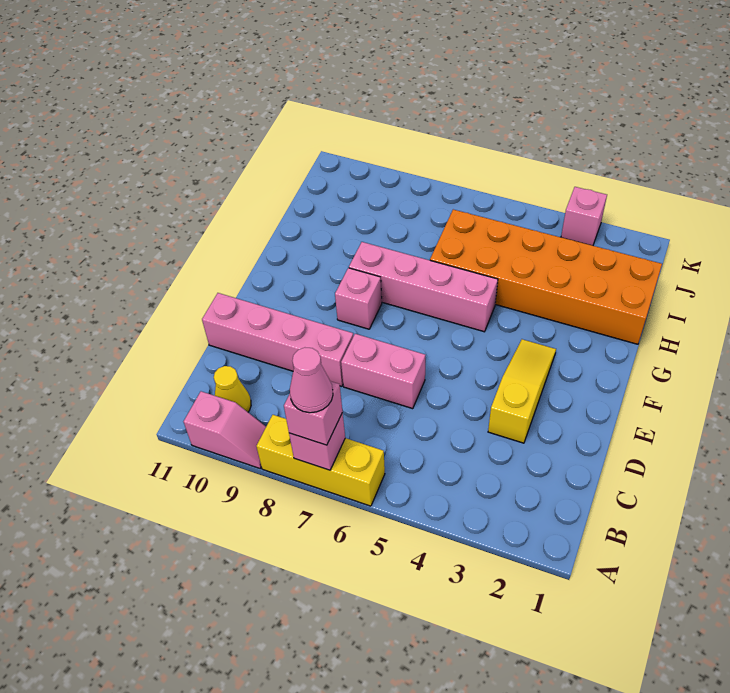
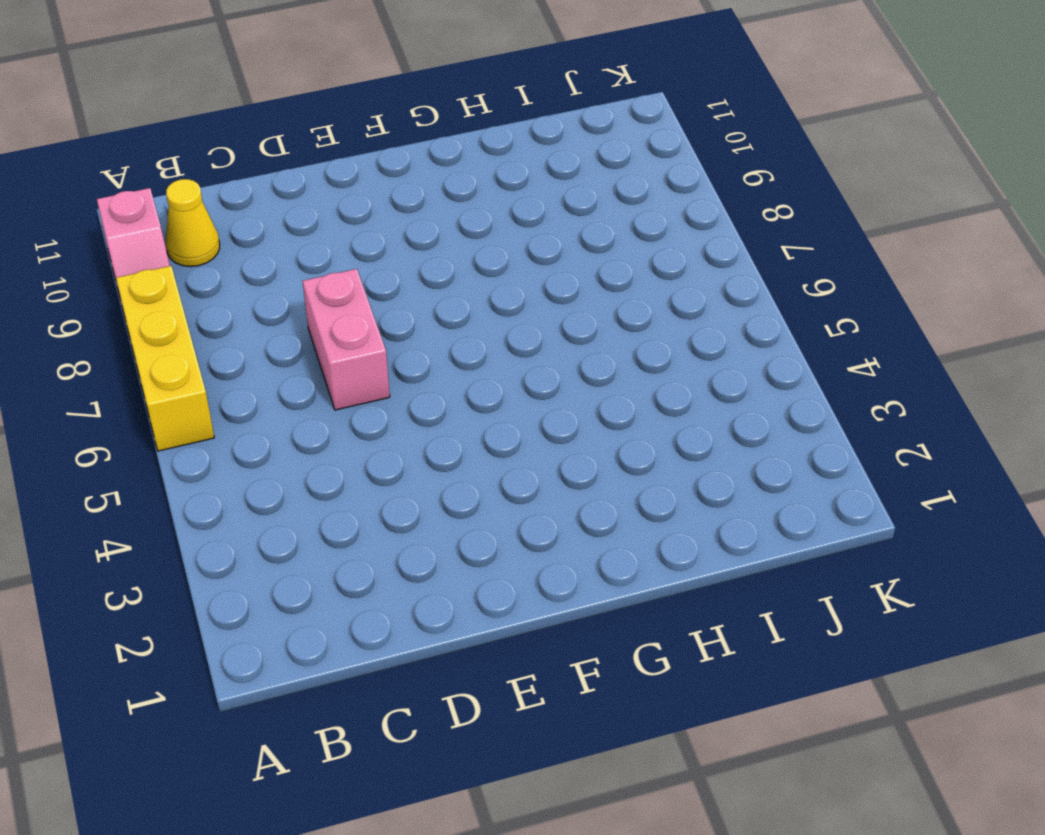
none -> yellow slope D3:F3 level 1 top D
none -> pink brick D8:D11 level 1
none -> pink brick F8 level 1

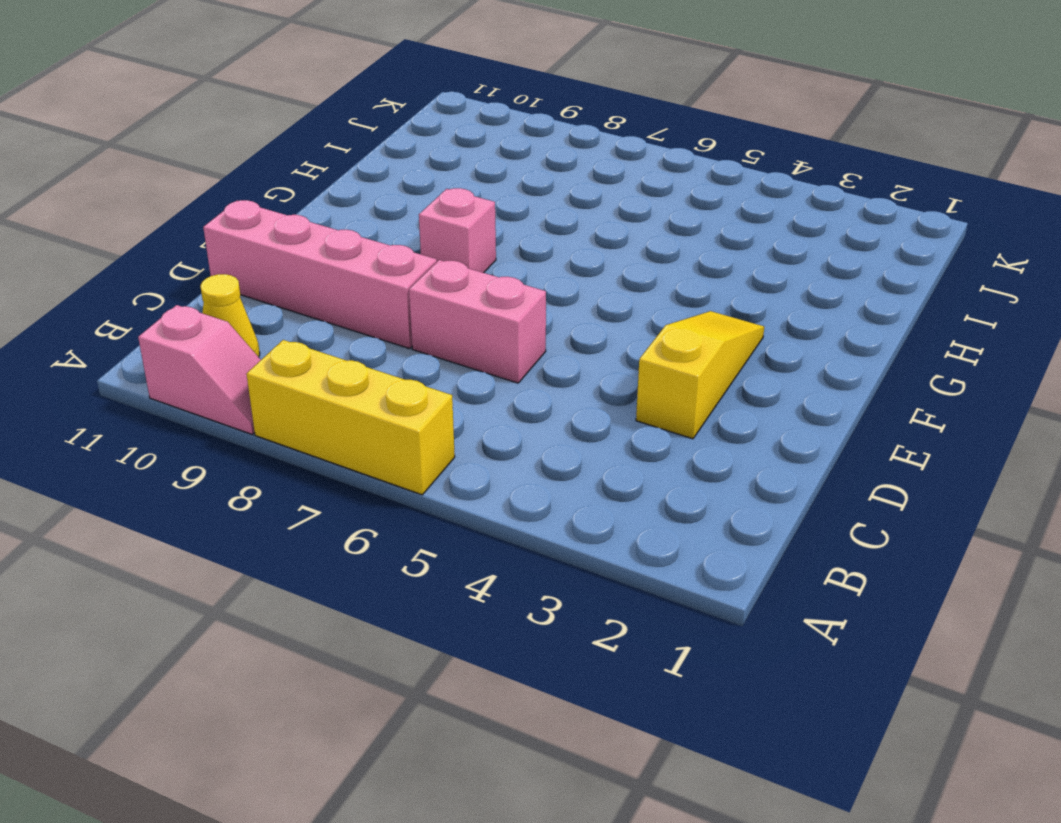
none -> pink brick G5:G8 level 1
none -> orange brick H1:I6 level 1
none -> pink brick K3 level 1

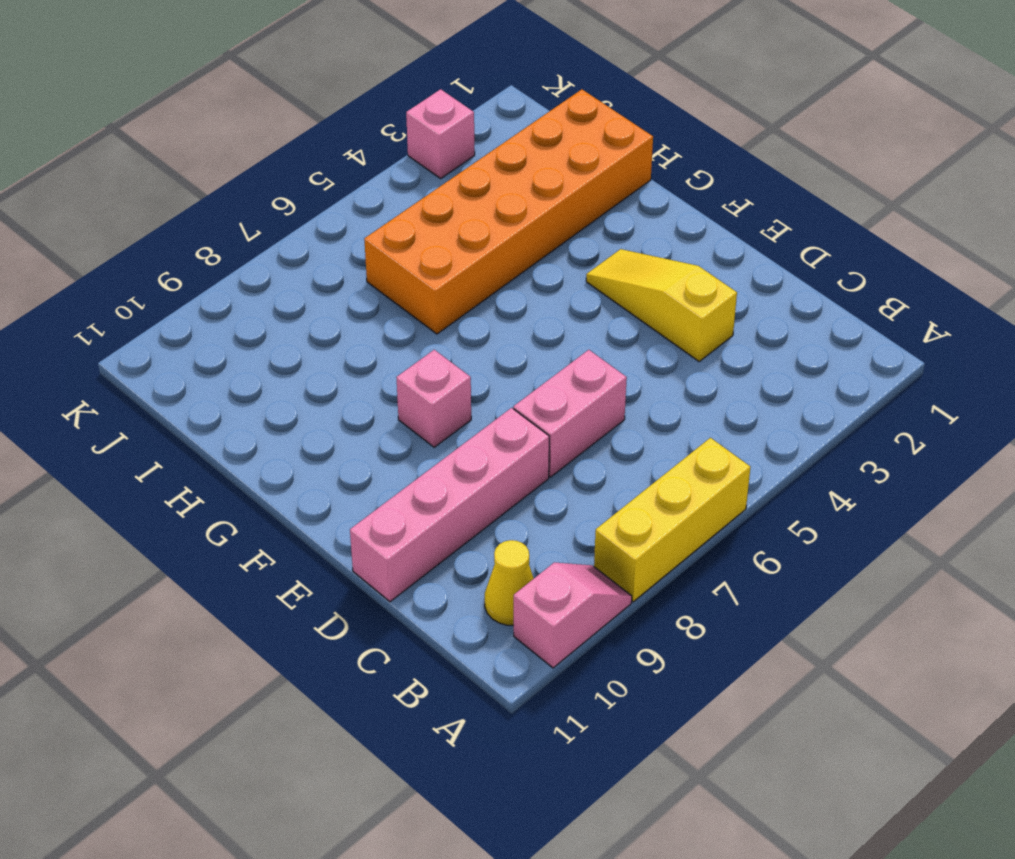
none -> pink brick G5:G8 level 1
none -> pink brick A7 level 2
none -> pink brick A7 level 3

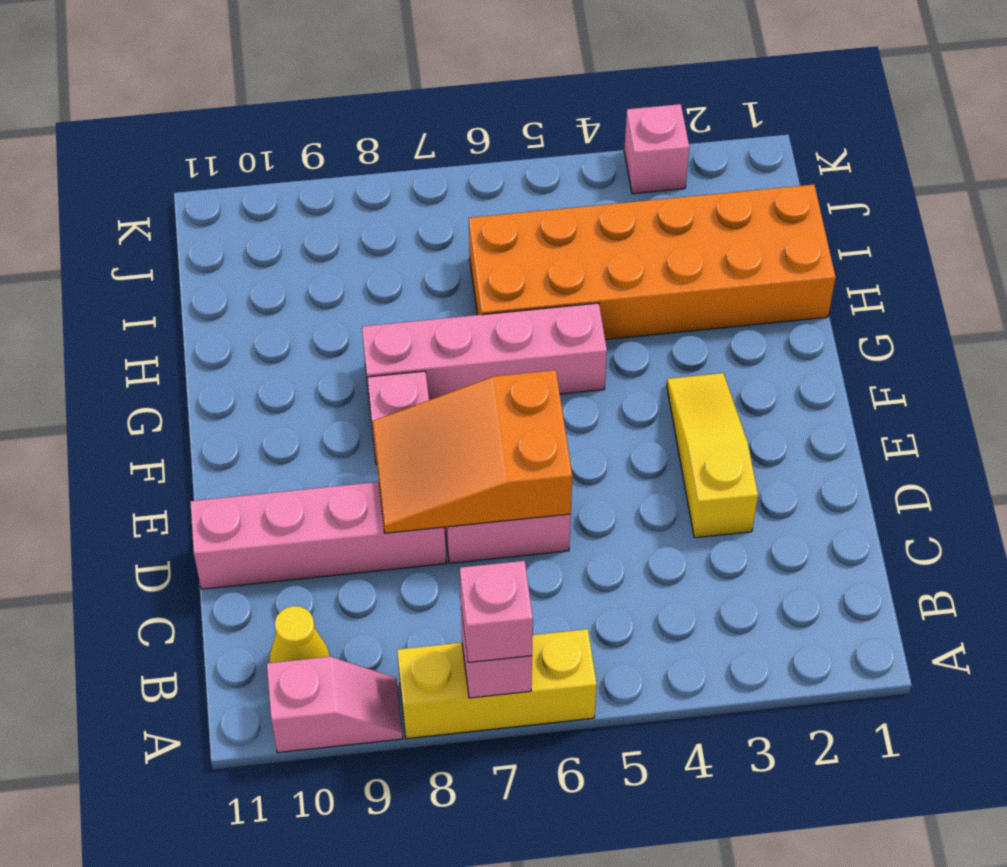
orange slope D6:E8 level 2 top 6 -> none
none -> pink cone A7 level 4

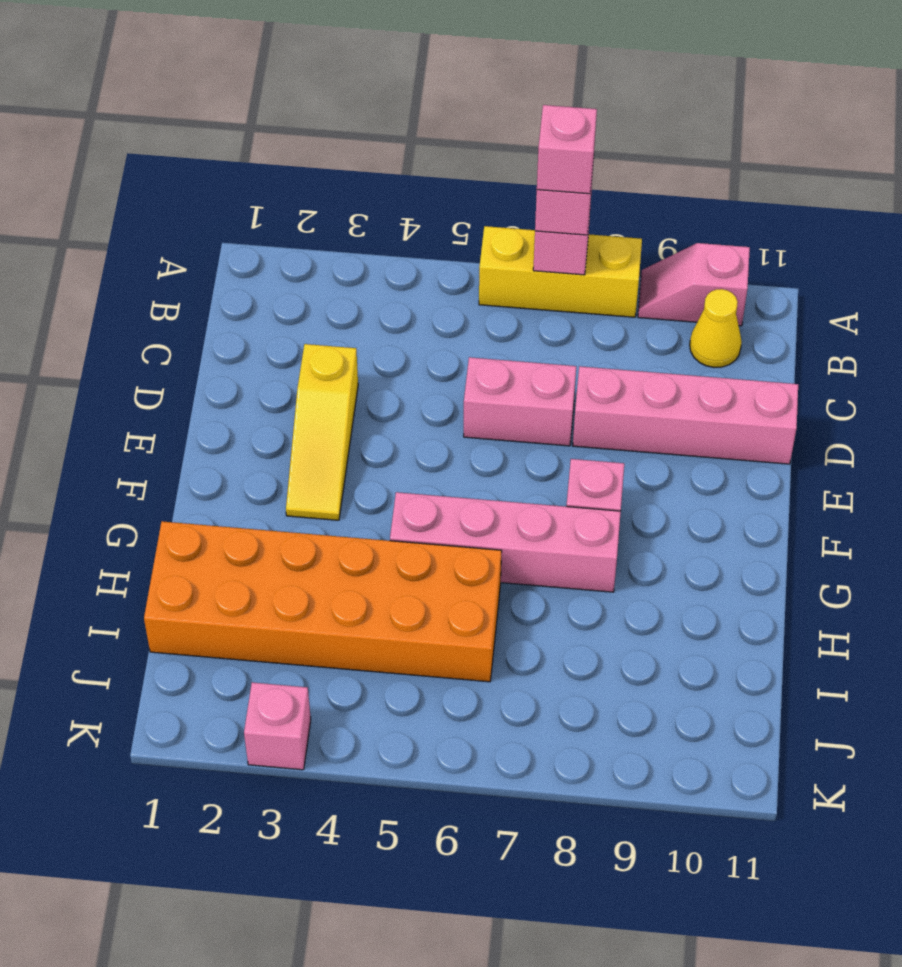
pink brick A7 level 4 -> pink cone A7 level 4

